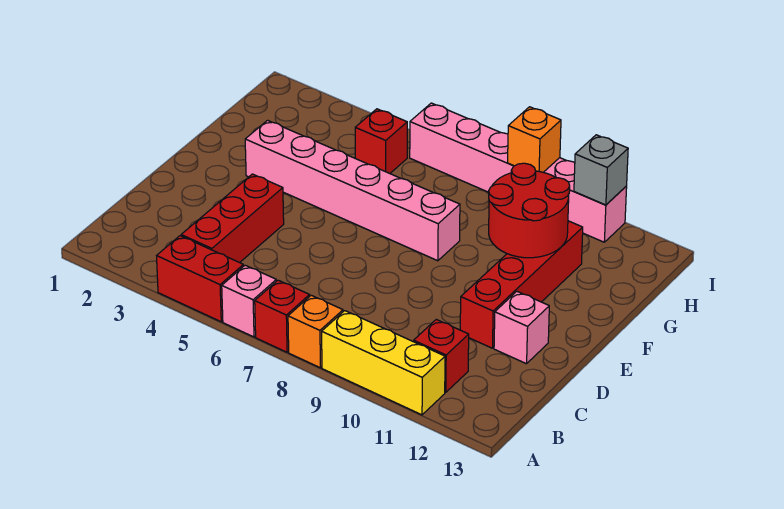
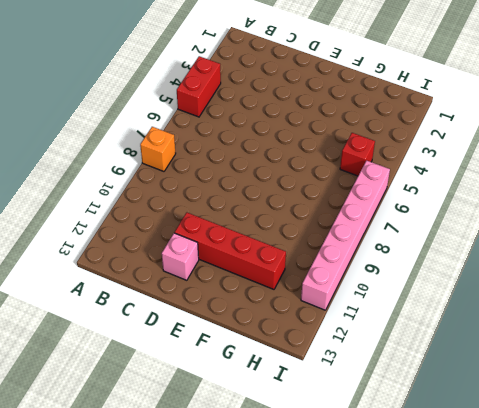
none -> pink brick A6 level 1
none -> red brick A7 level 1
none -> yellow brick A9:A11 level 1

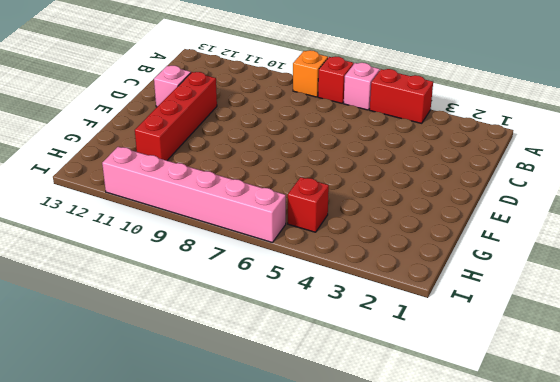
none -> yellow brick A9:A11 level 1
none -> red brick B4:D4 level 1
none -> red brick B11 level 1

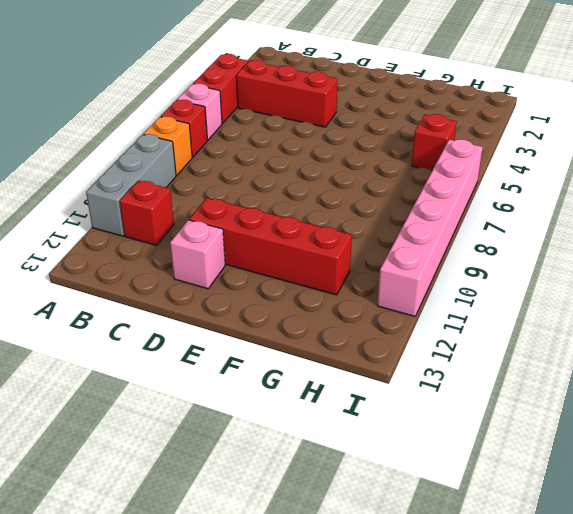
grey brick A9:A11 level 1 -> yellow brick A9:A11 level 1
none -> pink brick F3:F8 level 1
none -> red round brick F10:G11 level 2
none -> orange brick I9 level 2

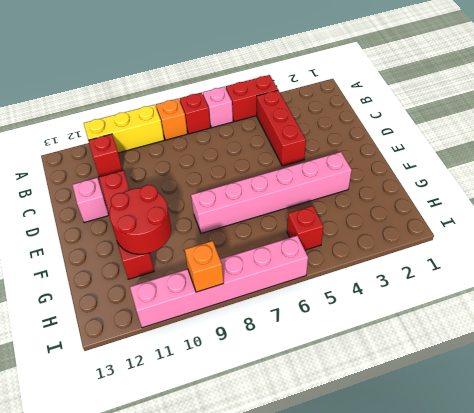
none -> grey brick I11 level 2

